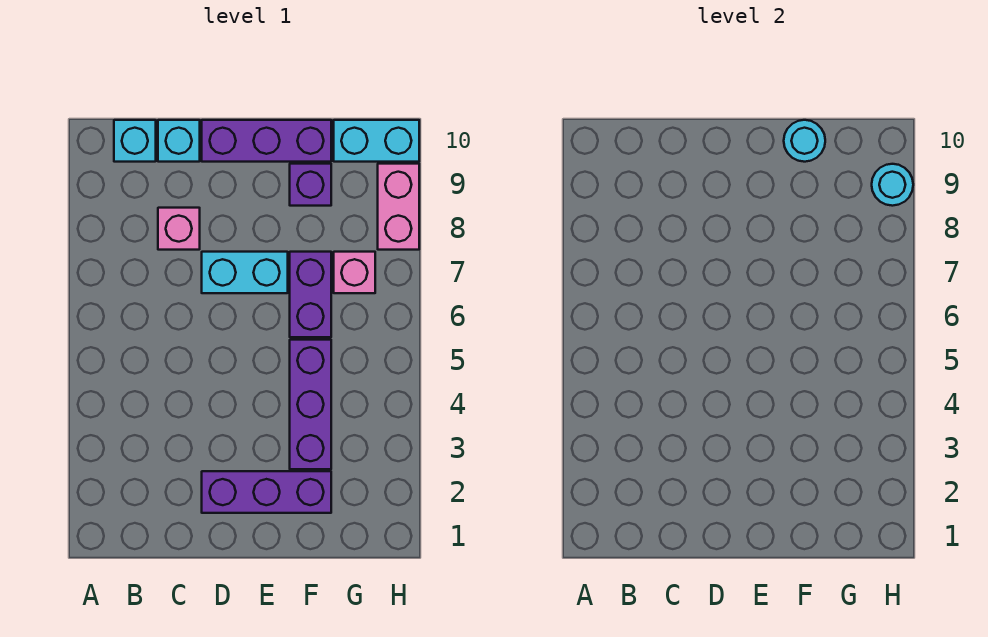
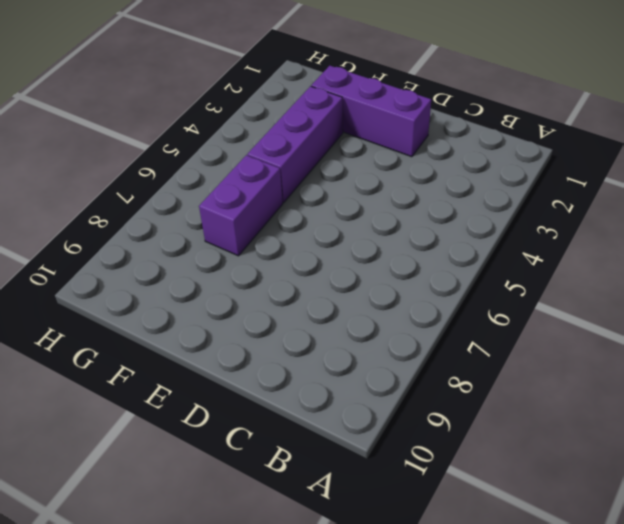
none -> cyan brick B10 level 1
none -> pink brick C8 level 1
none -> cyan brick C10 level 1

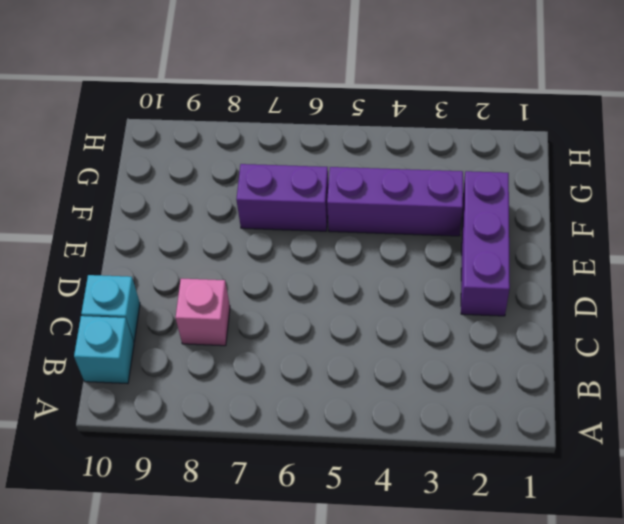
none -> cyan brick D7:E7 level 1
none -> purple brick D10:F10 level 1
none -> purple brick F9 level 1

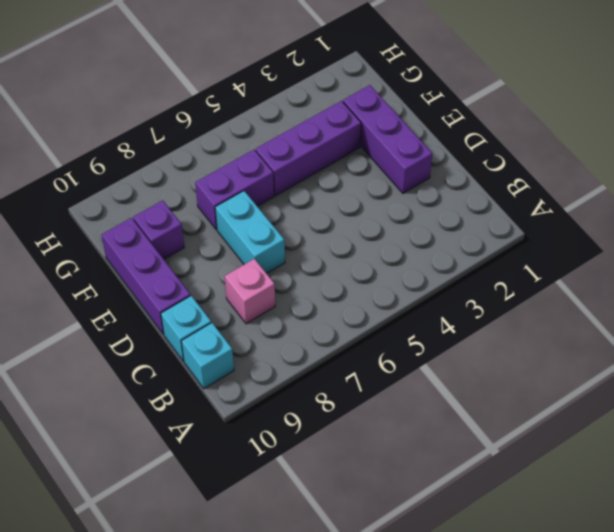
none -> pink brick G7 level 1
none -> cyan brick G10:H10 level 1
none -> pink brick H8:H9 level 1

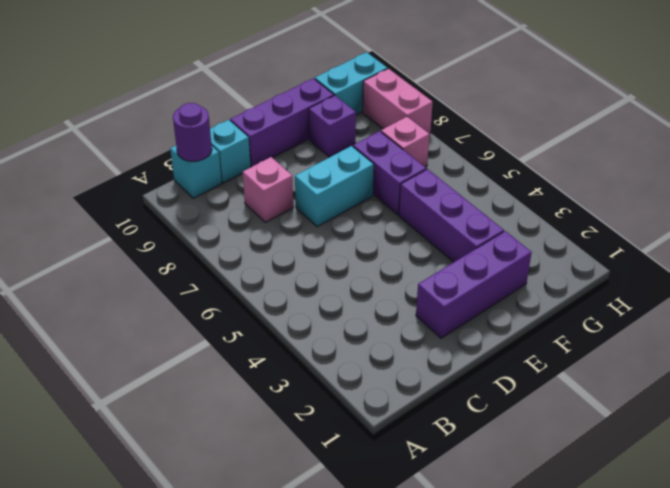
purple round brick B10 level 2 -> none
none -> cyan round brick F10 level 2
none -> cyan round brick H9 level 2

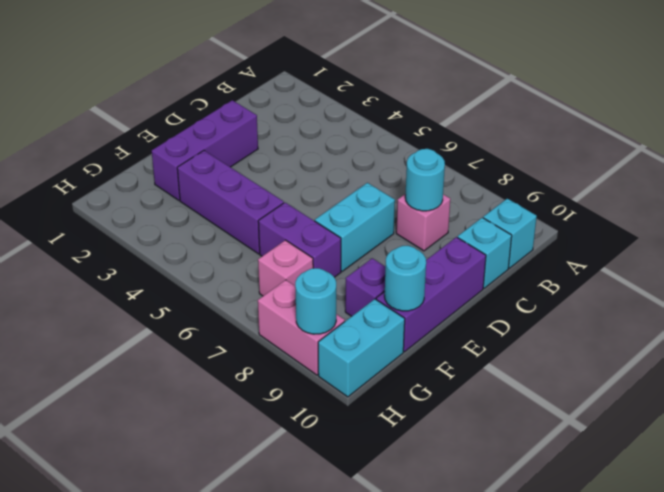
cyan round brick C8 level 2 -> none

